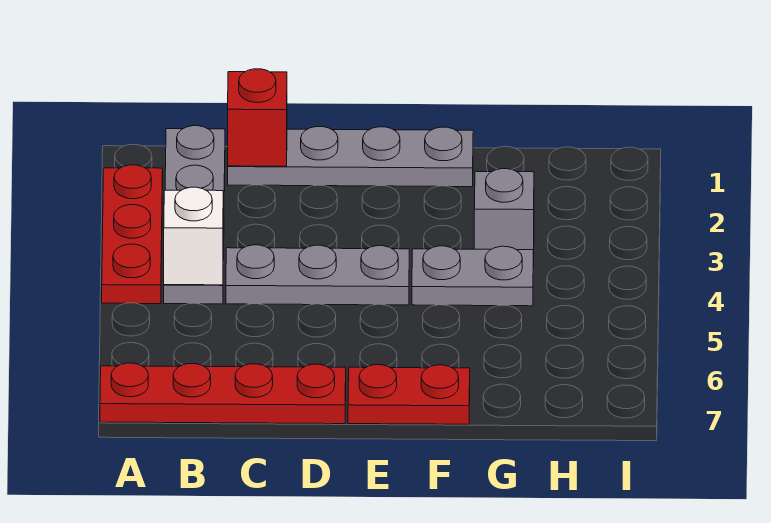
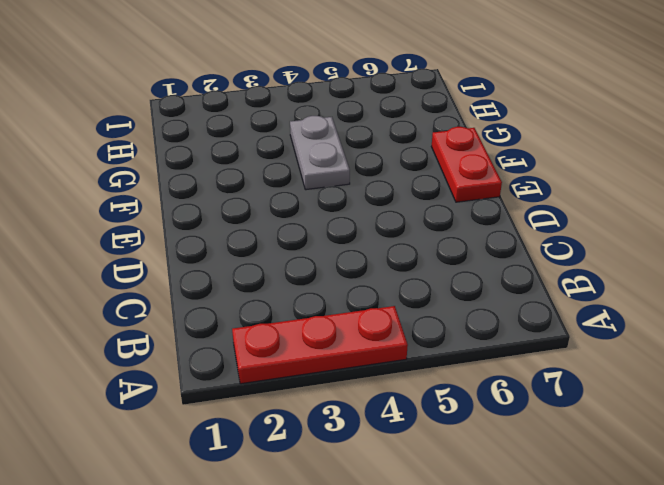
none -> red plate A7:D7 level 1
none -> grey plate B1:B4 level 1

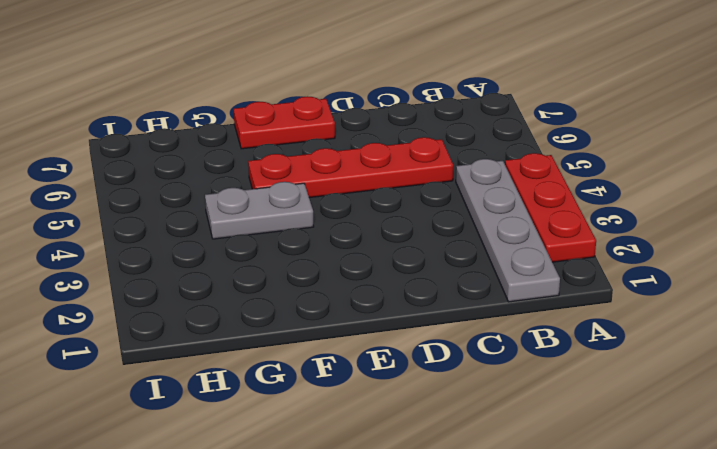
red plate C5:F5 level 1 -> red plate A7:D7 level 1
none -> grey plate C1:F1 level 1
none -> grey plate C4:E4 level 1

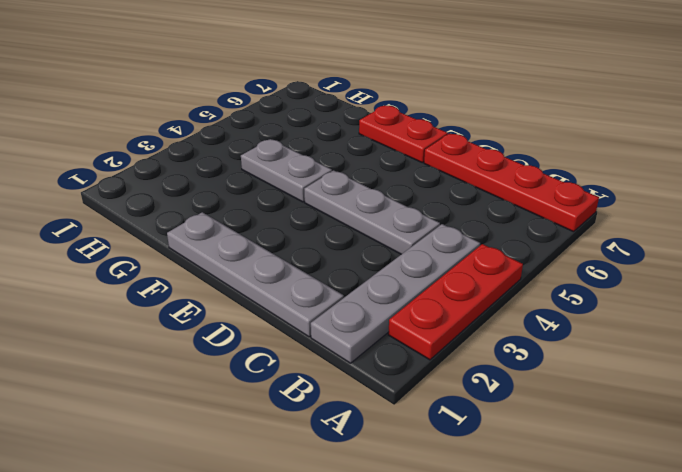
none -> grey brick G3 level 1
none -> white brick B4 level 2

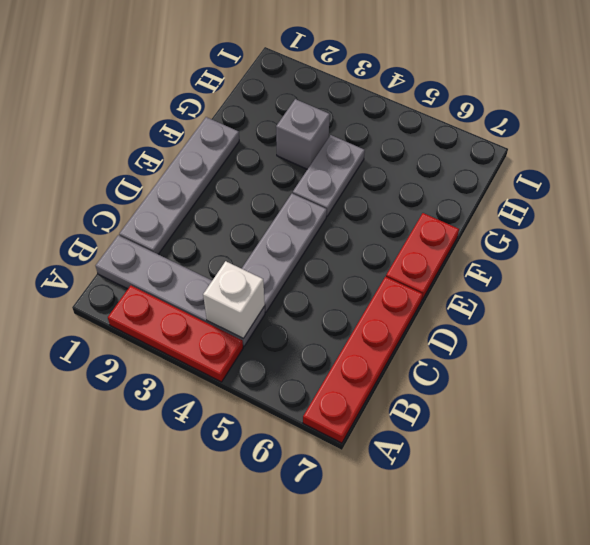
none -> red brick C1 level 2

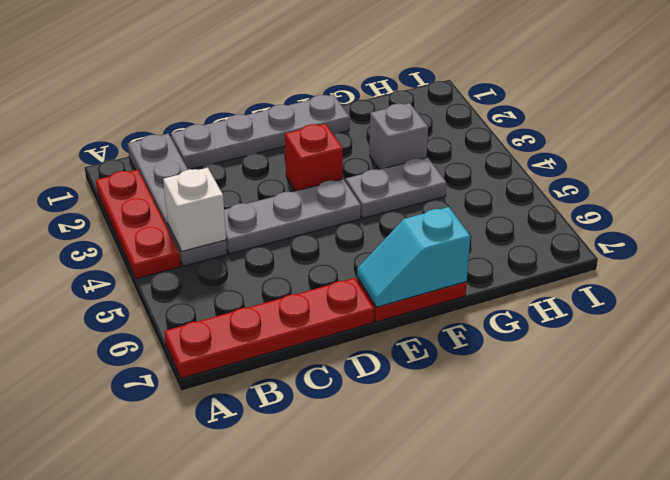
red brick E3 level 1 -> red brick C1 level 2
cyan slope E7:F7 level 2 top F -> none

